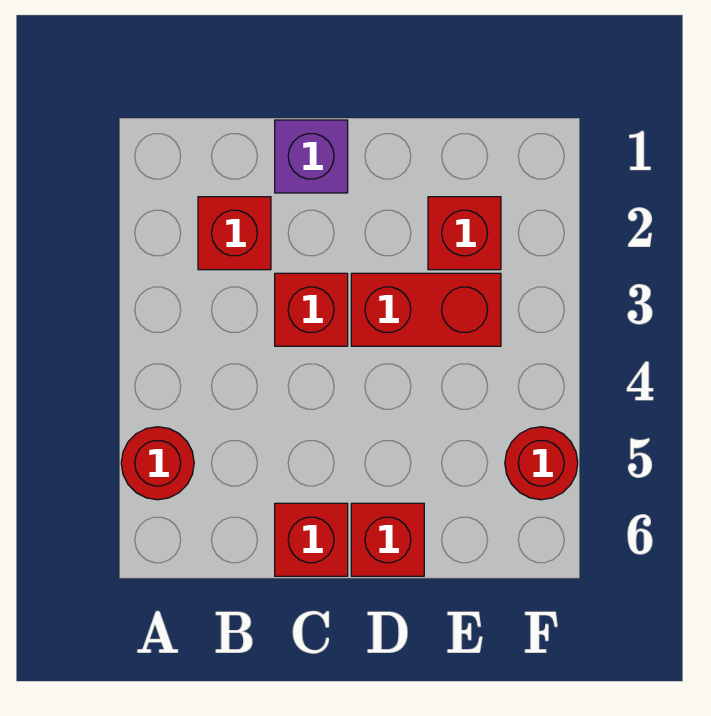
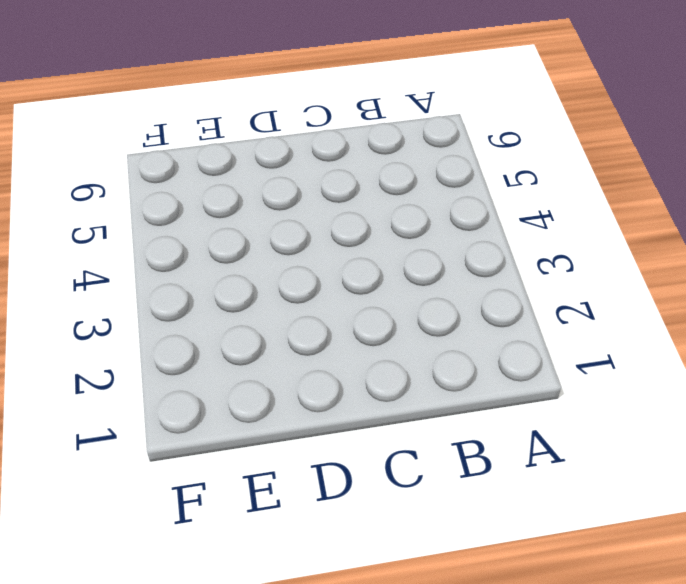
none -> red round brick A5 level 1
none -> red brick B2 level 1

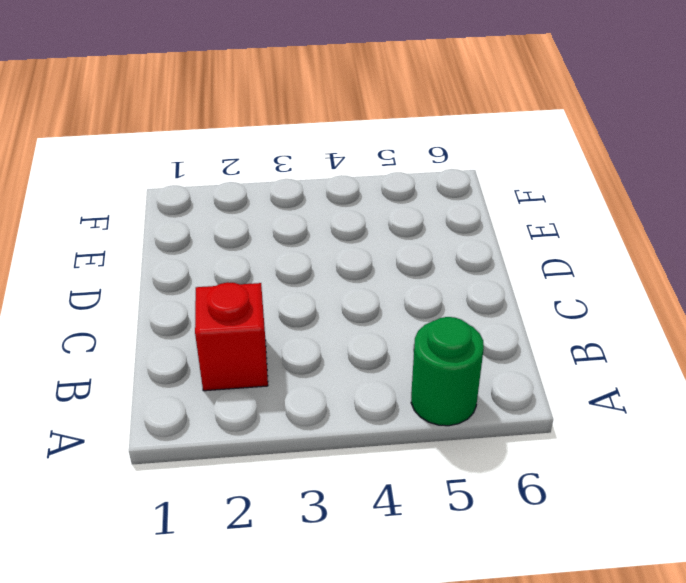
green round brick A5 level 1 -> red round brick A5 level 1
none -> purple brick C1 level 1
none -> red brick C3 level 1

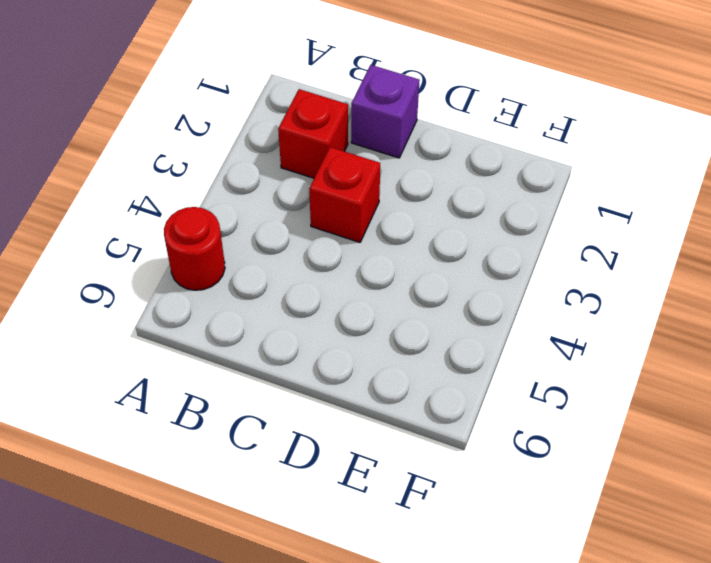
none -> red brick C6 level 1
none -> red brick D3:E3 level 1

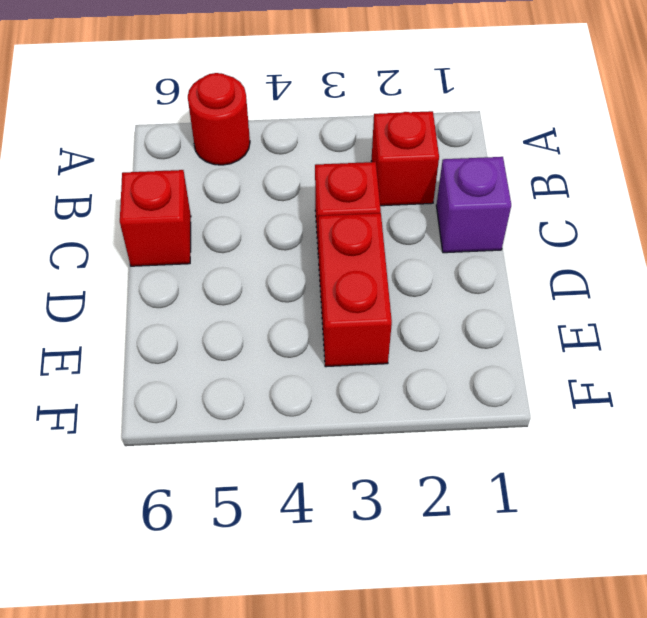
none -> red brick D6 level 1
none -> red brick E2 level 1

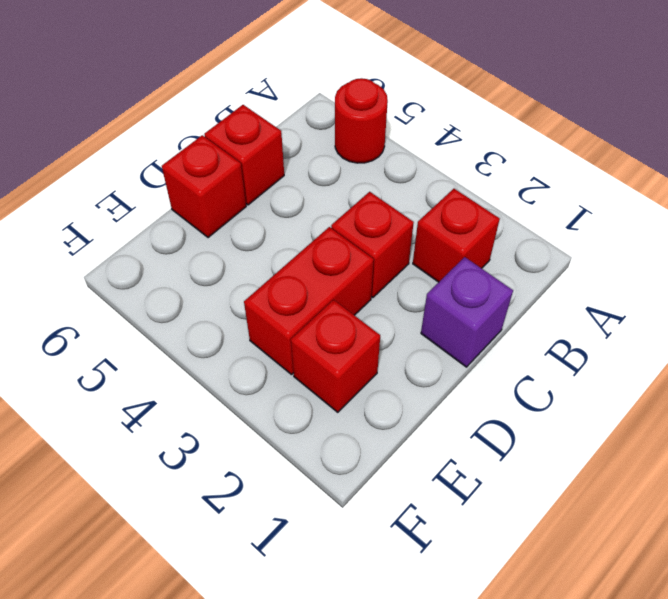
none -> red round brick F5 level 1

